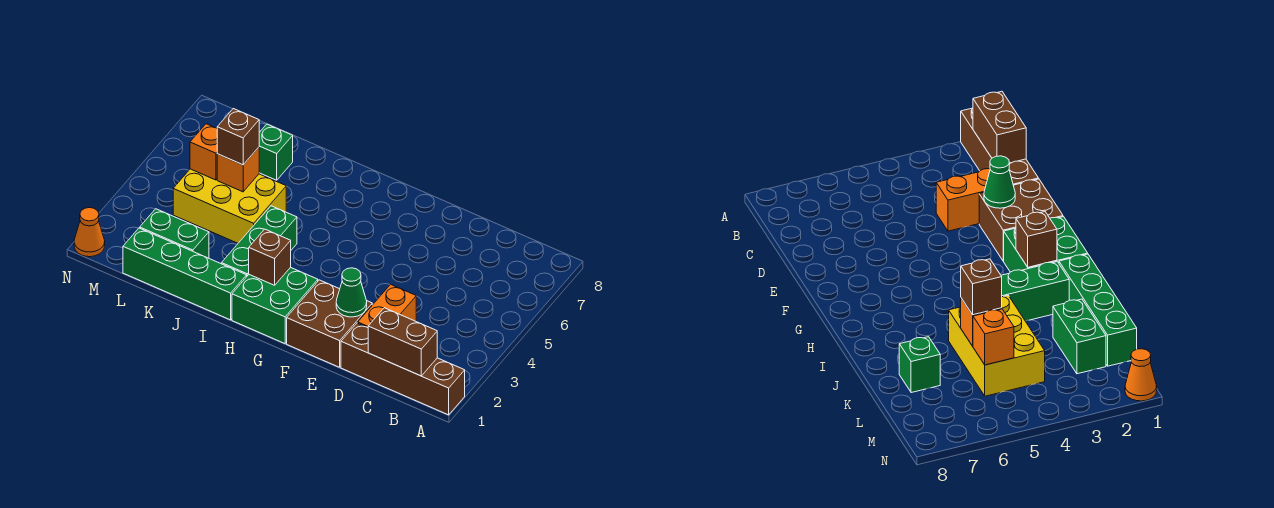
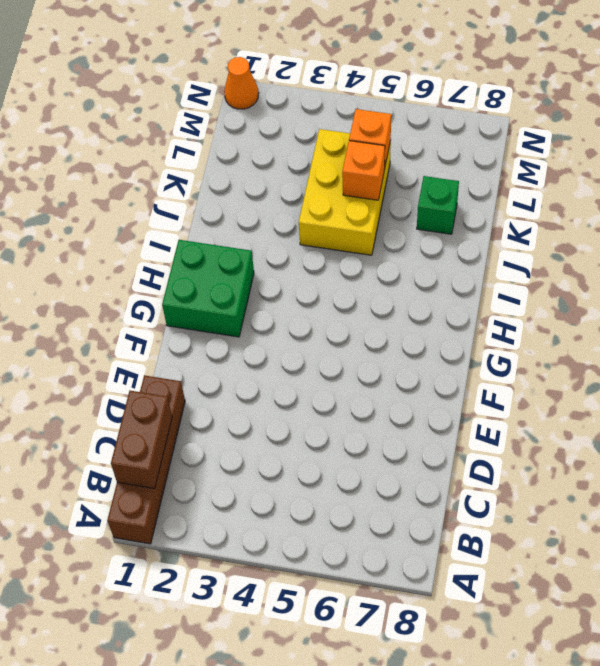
none -> orange brick D2:D3 level 1
none -> brown brick E1:F2 level 1
none -> green brick I1:L1 level 1

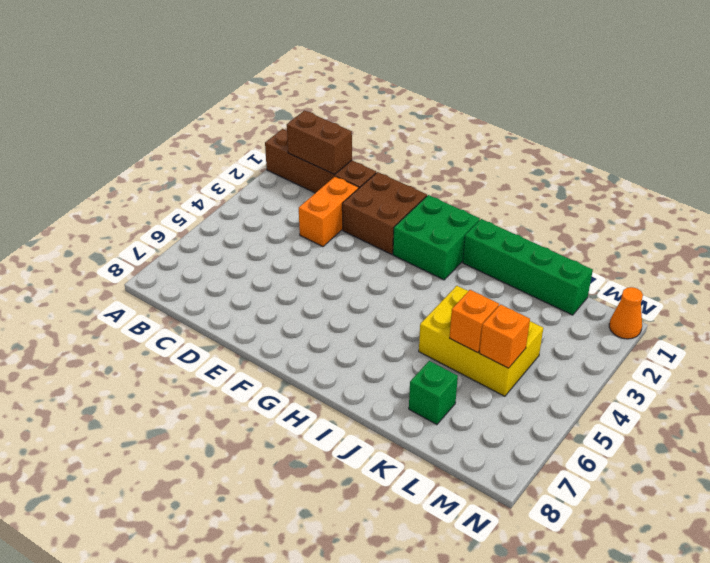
none -> green brick I2:I4 level 1
none -> green brick K2:L2 level 1
none -> green cone E2 level 2

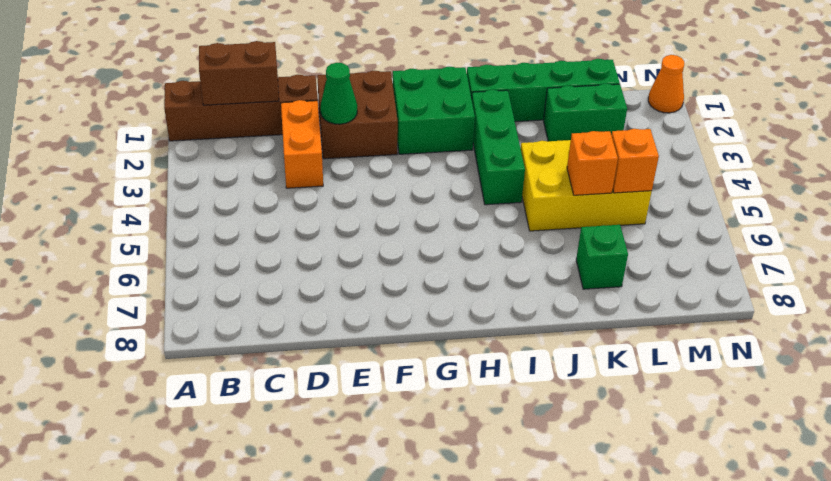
none -> brown brick H2 level 2
none -> brown brick K5 level 3

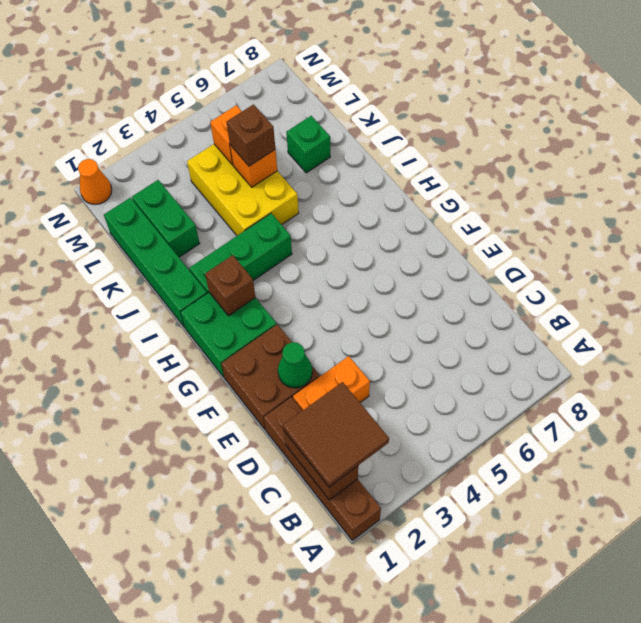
brown tile B1:C2 level 3 -> none

